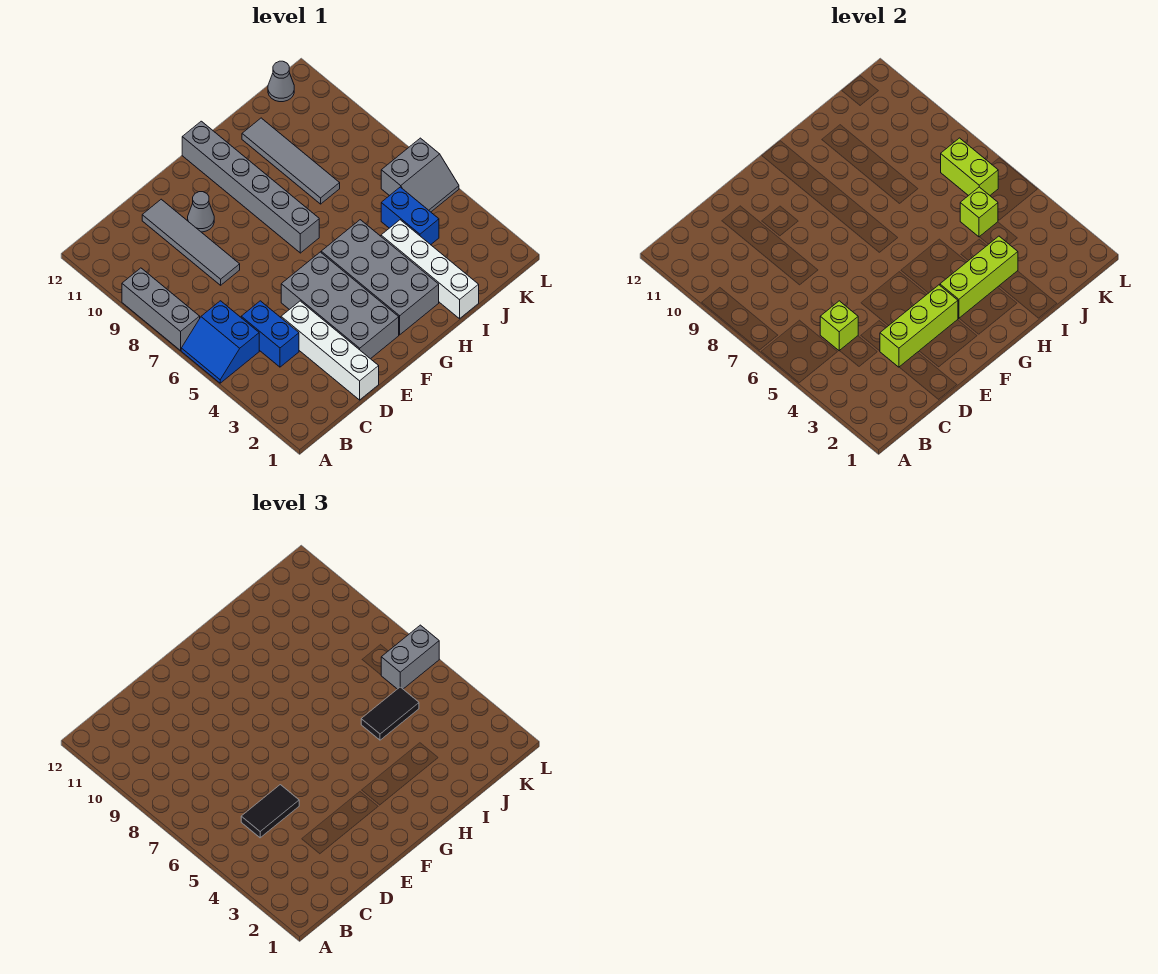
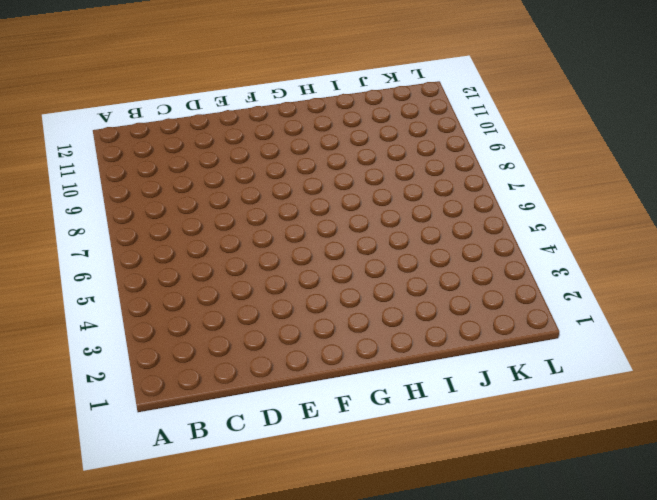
none -> blue slope A5:B6 level 1 top B
none -> grey brick A7:A9 level 1
none -> blue brick C4:C5 level 1

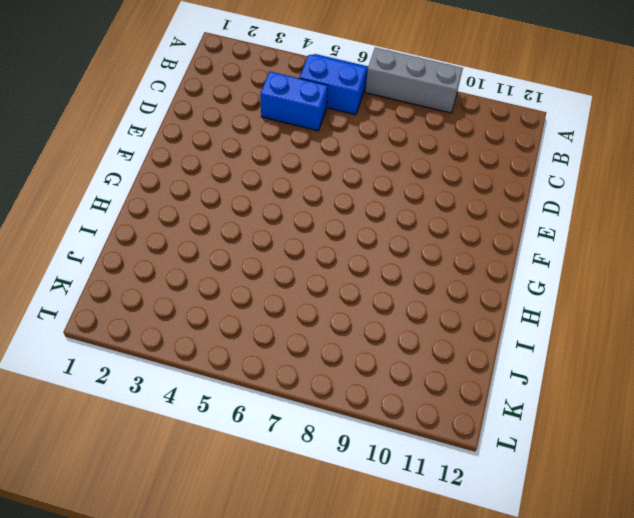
none -> white brick D1:D4 level 1
none -> grey tile D8:D11 level 1
none -> grey brick E2:F5 level 1

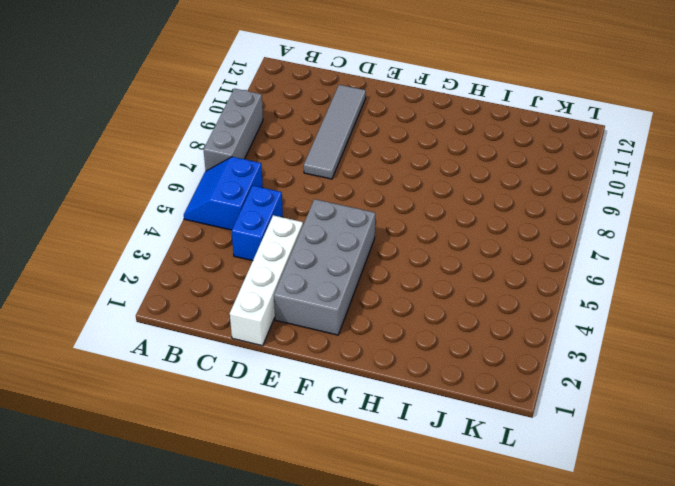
none -> grey cone E10 level 1
none -> grey brick G2:H5 level 1
none -> grey brick G7:G12 level 1

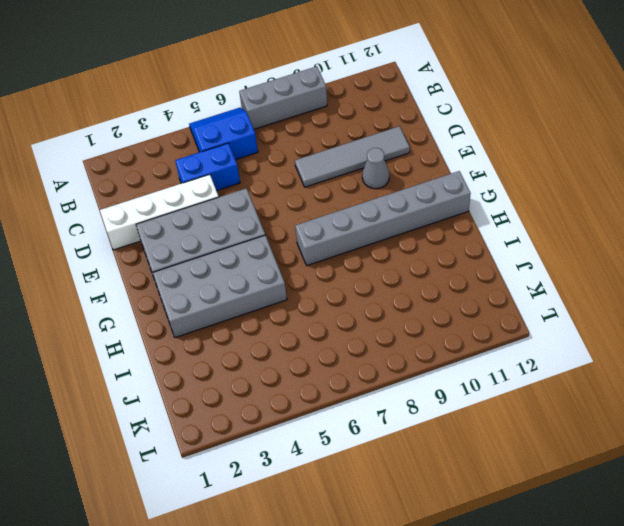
none -> white brick I1:I4 level 1
none -> grey tile I8:I11 level 1
none -> blue brick J4:J5 level 1

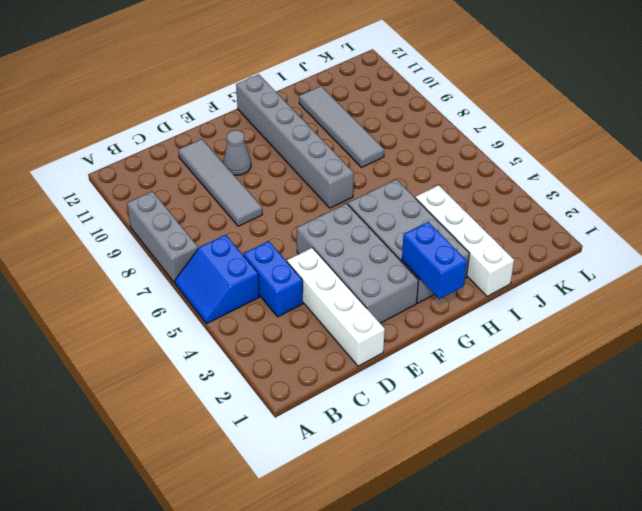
blue brick G1:G2 level 2 -> blue brick J4:J5 level 1
none -> grey slope K5:L6 level 1 top 6
none -> grey cone K12 level 1
none -> lime brick C5 level 2

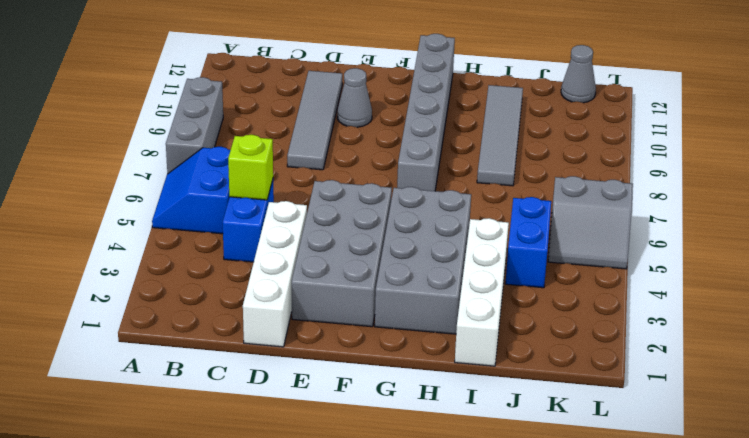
none -> lime brick D3:F3 level 2
none -> lime brick G3:I3 level 2
none -> lime brick J5 level 2

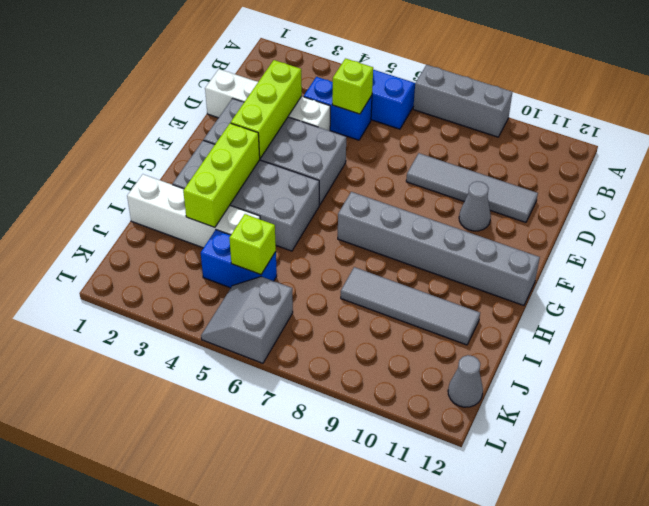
none -> lime brick K6:K7 level 2
none -> black tile C5:D5 level 3
none -> black tile I5:J5 level 3

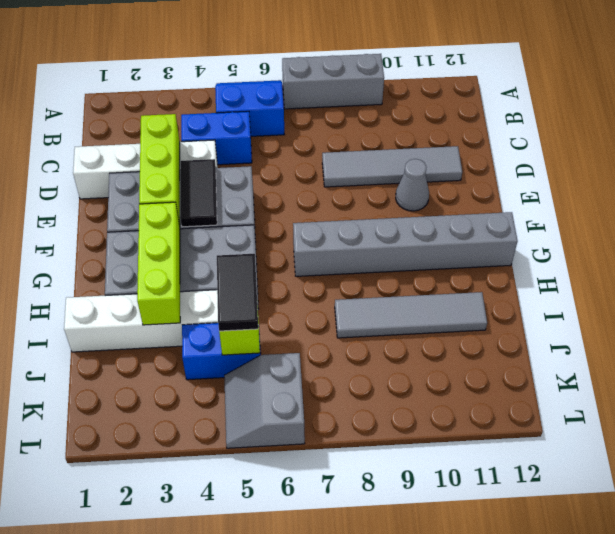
black tile E4:F4 level 2 -> black tile C5:D5 level 3
none -> grey cone K12 level 1
none -> lime brick C5 level 2
none -> lime brick K6:K7 level 2

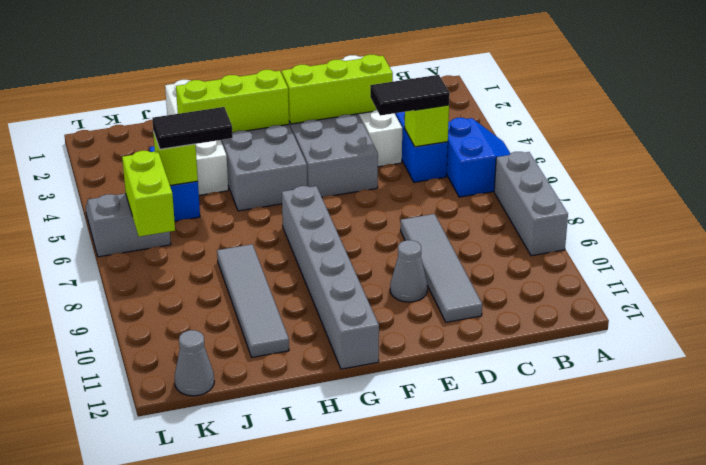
none -> grey brick K6:L6 level 3

